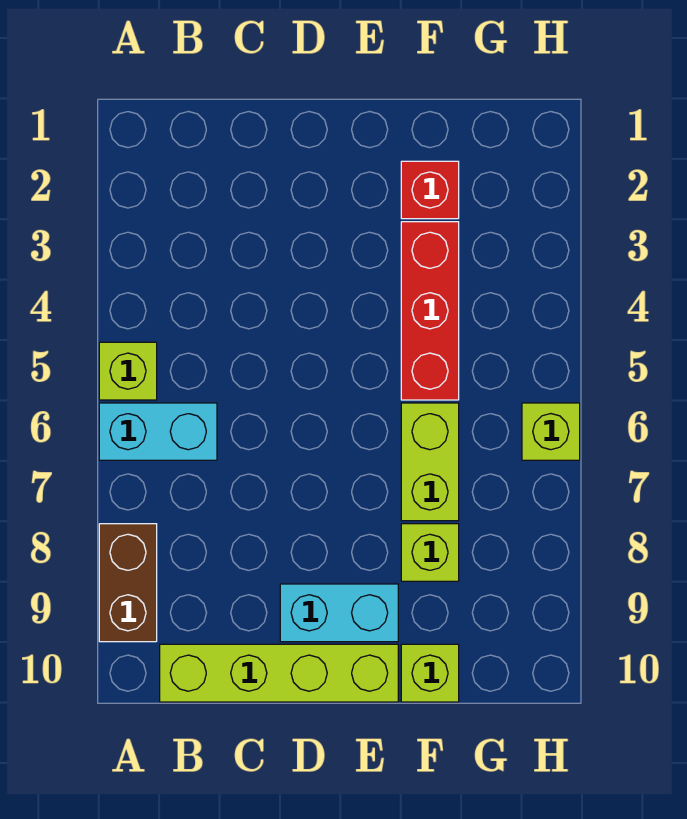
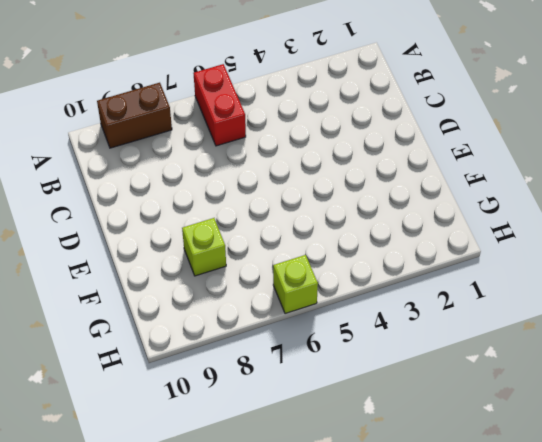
red brick A6:B6 level 1 -> cyan brick A6:B6 level 1
none -> lime brick A5 level 1
none -> lime brick B10:E10 level 1

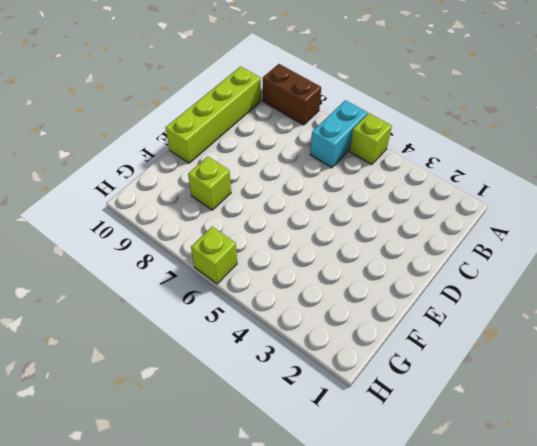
none -> cyan brick D9:E9 level 1
none -> red brick F2 level 1

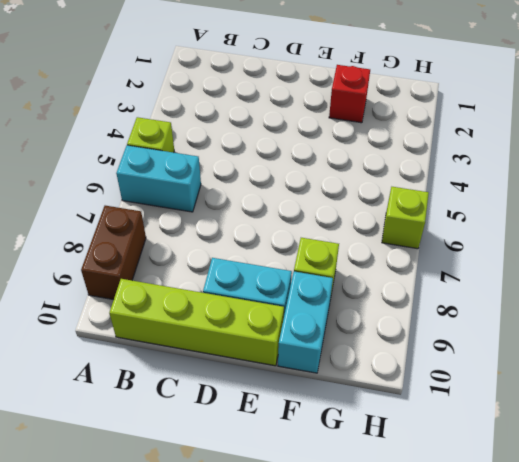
cyan brick F9:F10 level 1 -> lime brick F10 level 1
none -> red brick F3:F5 level 1
none -> lime brick F6:F7 level 1

